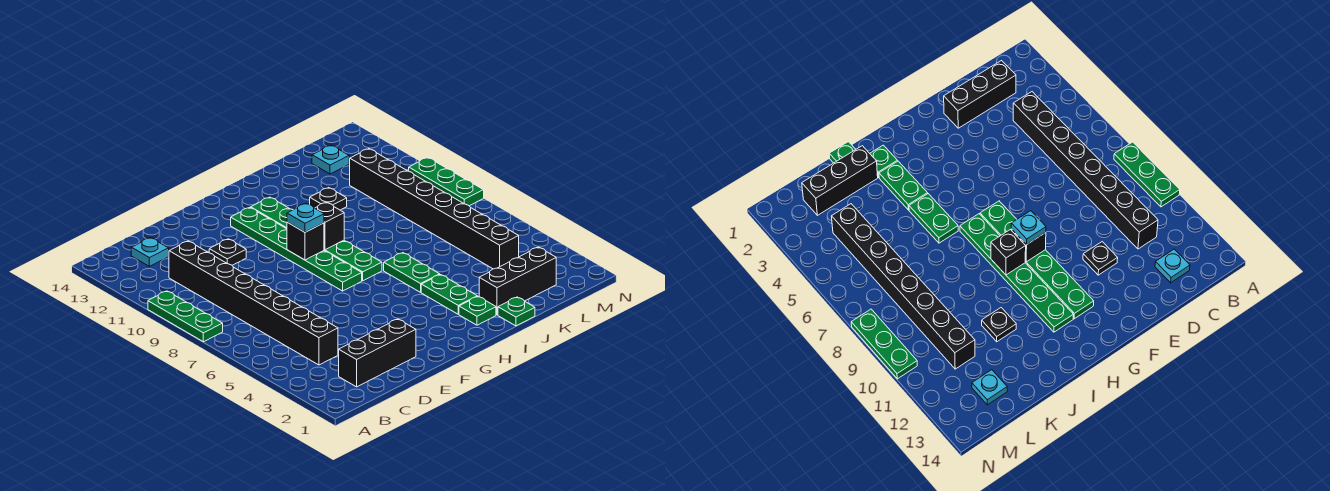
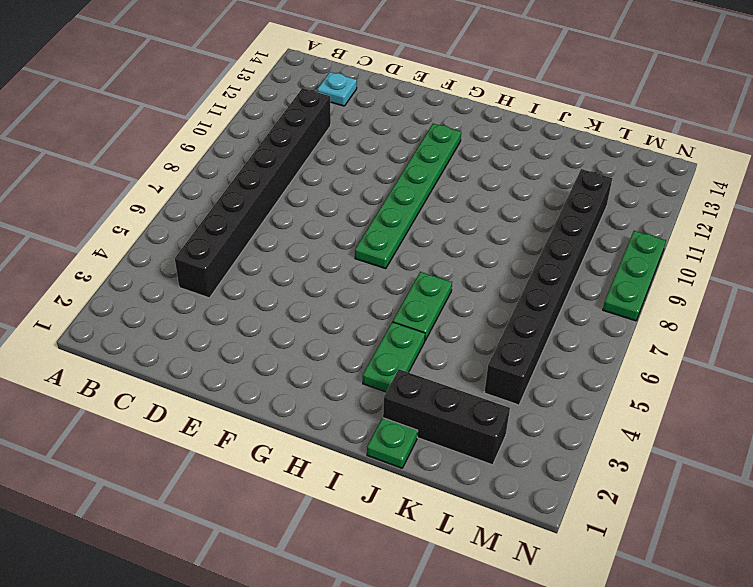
none -> green plate A8:A10 level 1
none -> black brick C2:E2 level 1
none -> black plate E11 level 1

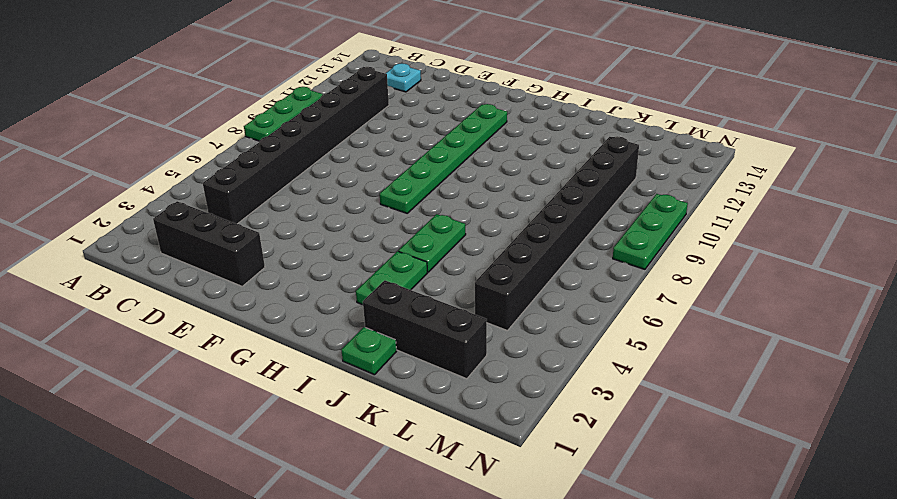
none -> black plate E11 level 1
none -> green plate H7:H12 level 1
none -> green plate I2 level 1

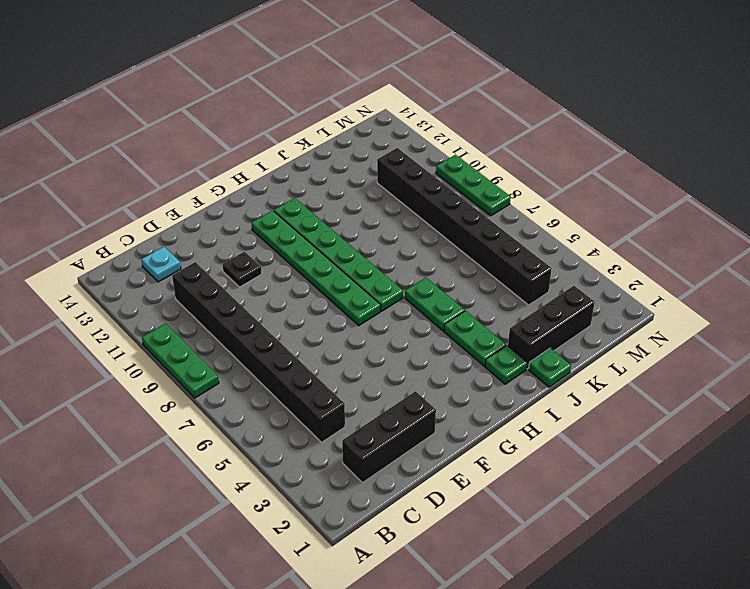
none -> black plate J11 level 1
none -> cyan plate L13 level 1
none -> black brick G9 level 2

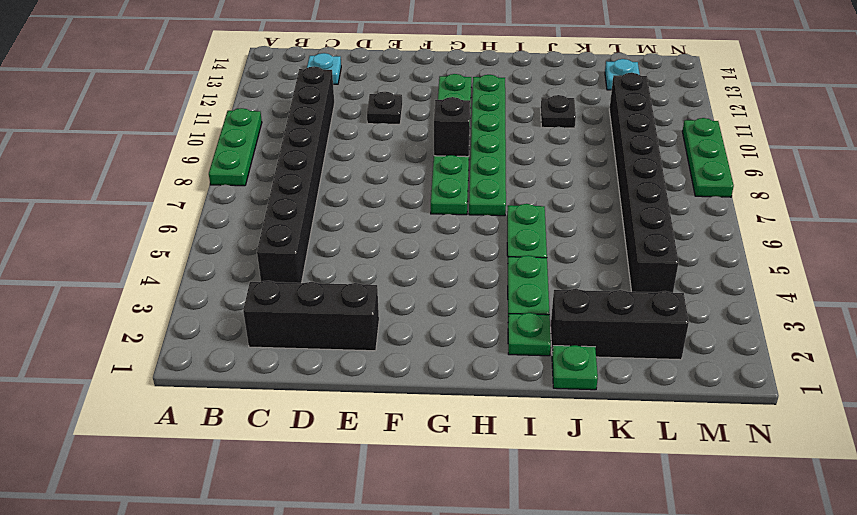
none -> black brick H9 level 2
none -> cyan plate G9 level 3

